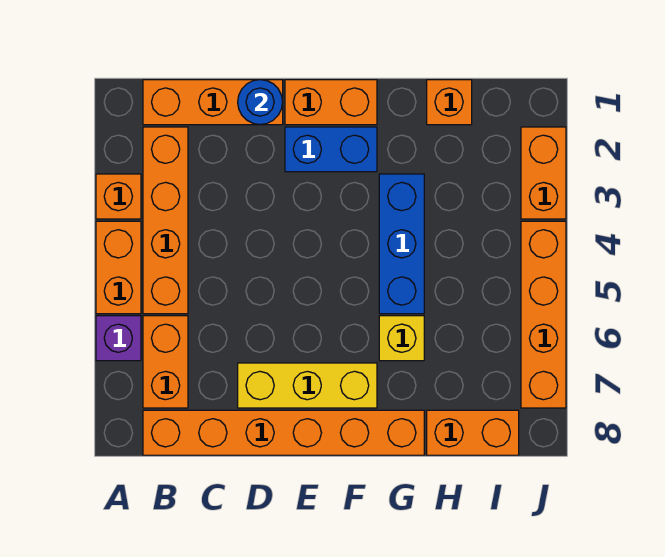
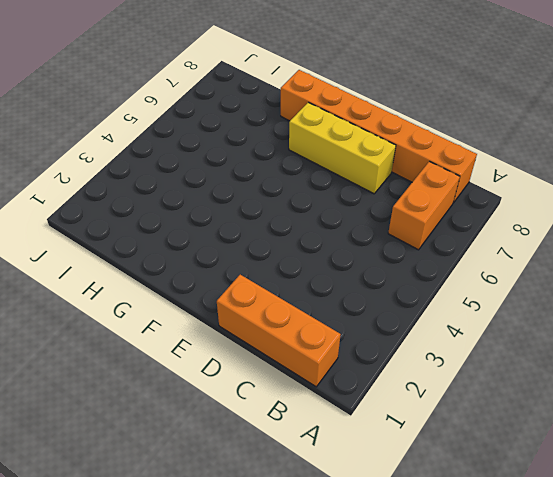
none -> orange brick A3 level 1
none -> orange brick A4:A5 level 1
none -> purple brick A6 level 1

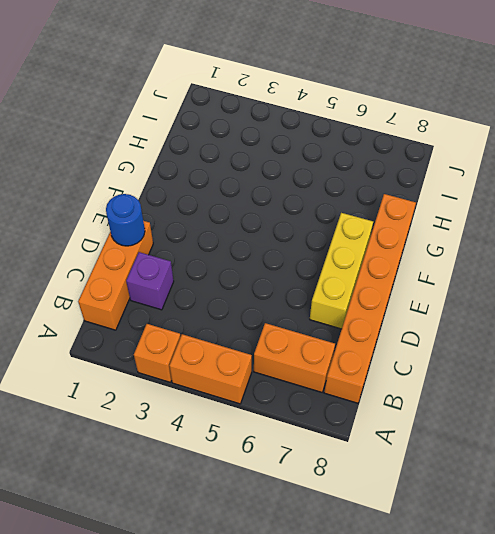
purple brick C2 level 1 -> purple brick A6 level 1
none -> orange brick B2:B5 level 1
none -> orange brick E1:F1 level 1
none -> blue brick E2:F2 level 1

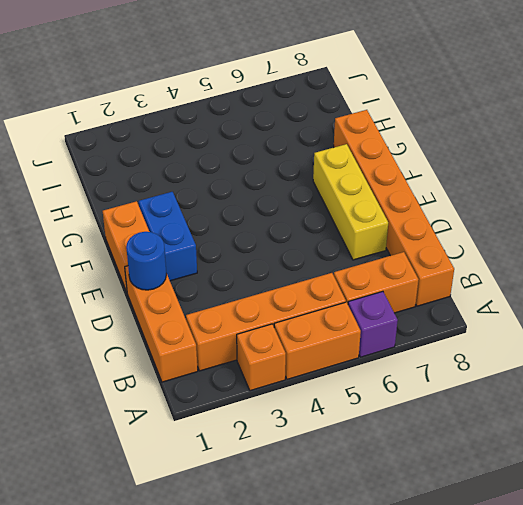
none -> blue brick G3:G5 level 1
none -> yellow brick G6 level 1
none -> orange brick H1 level 1

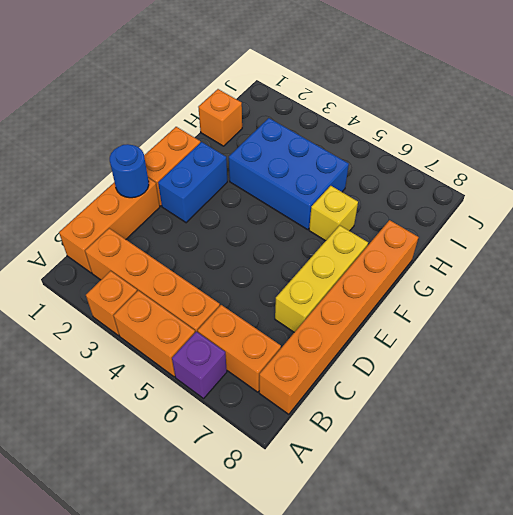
blue brick G3:H5 level 1 -> blue brick G3:G5 level 1
none -> orange brick H8:I8 level 1
none -> orange brick J2:J3 level 1
none -> orange brick J4:J7 level 1

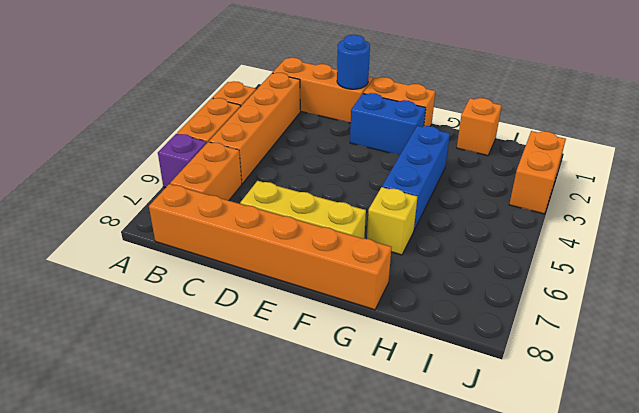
none -> orange brick H8:I8 level 1
none -> orange brick J4:J7 level 1

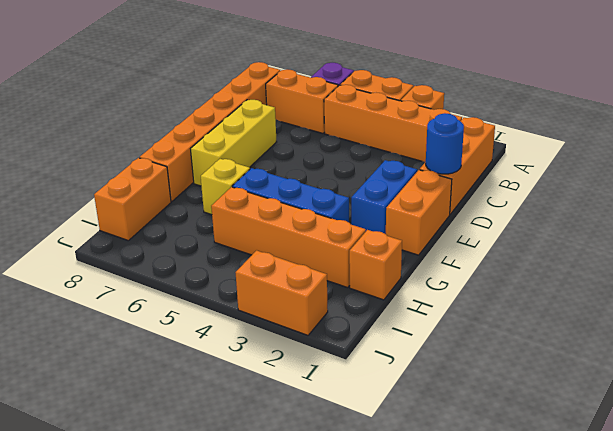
orange brick H2:H5 level 1 -> orange brick J4:J7 level 1

